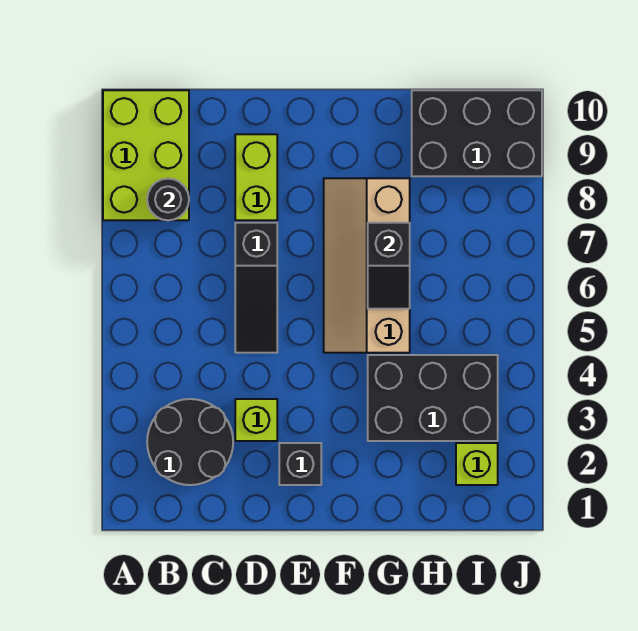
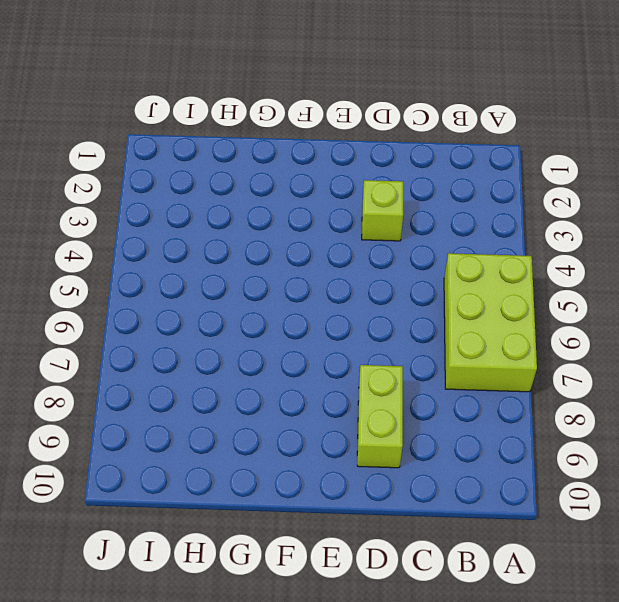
lime brick A5:B7 level 1 -> lime brick A8:B10 level 1
none -> black round brick B2:C3 level 1
none -> black slope D5:D7 level 1 top 7
none -> black brick E2 level 1

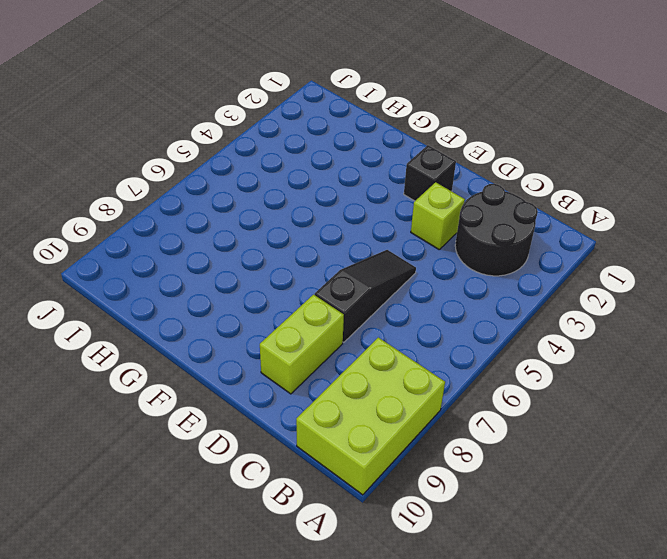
none -> tan slope F5:G8 level 1 top G
none -> black brick G3:I4 level 1
none -> black brick H9:J10 level 1

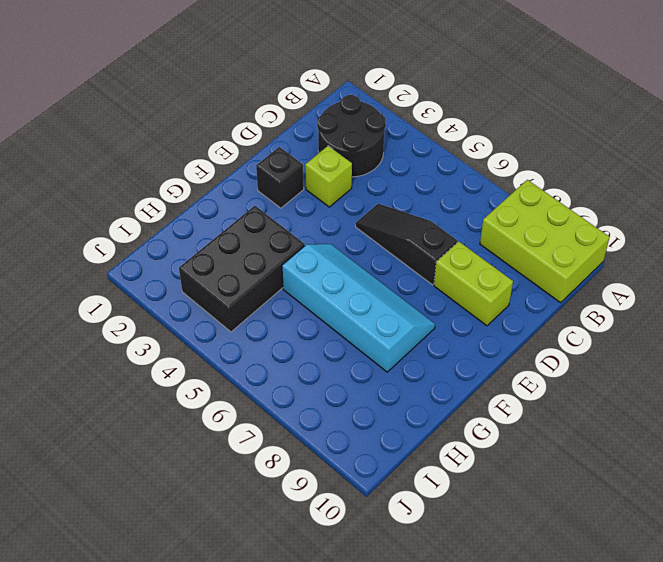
cyan slope F5:G8 level 1 top G -> tan slope F5:G8 level 1 top G
none -> black brick H9:J10 level 1
none -> lime brick I2 level 1
none -> black round brick B8 level 2

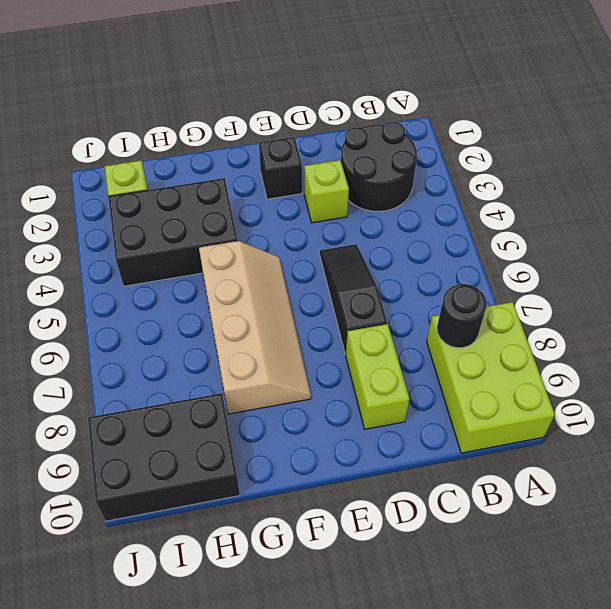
none -> black slope G6:G7 level 2 top 7

